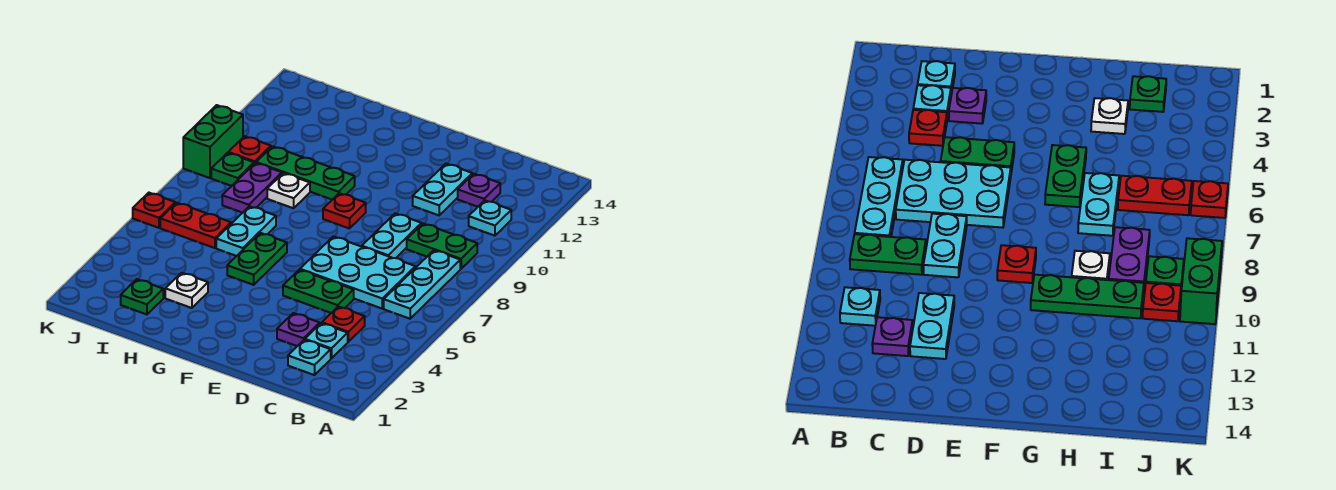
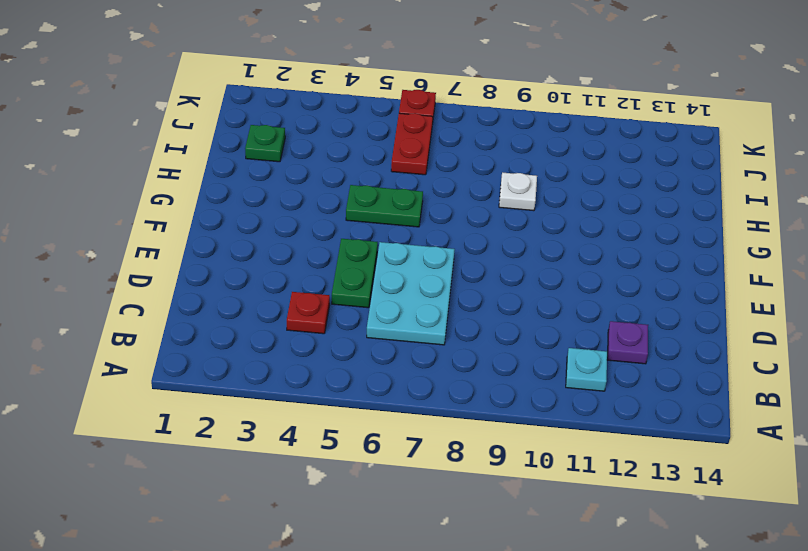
none -> cyan plate B6:B8 level 1
none -> green plate B9:C9 level 1
none -> cyan plate C2 level 1

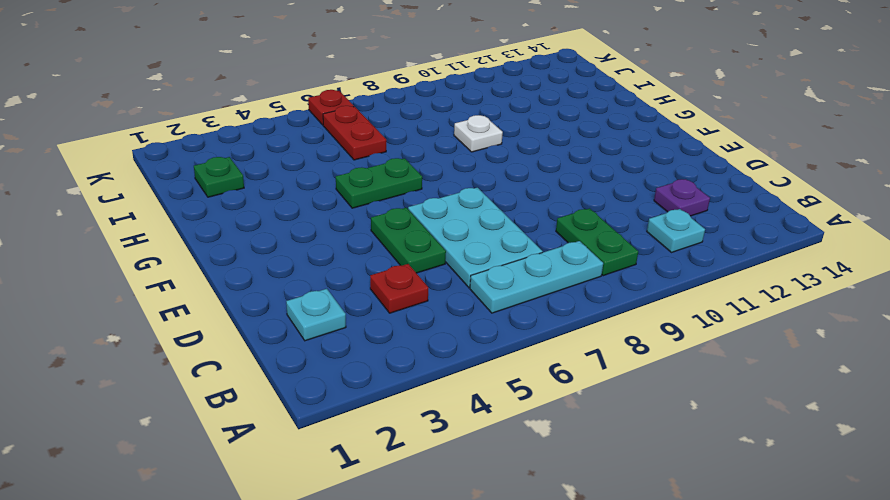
none -> cyan plate C3 level 1
none -> purple plate D3 level 1
none -> cyan plate D8:D9 level 1

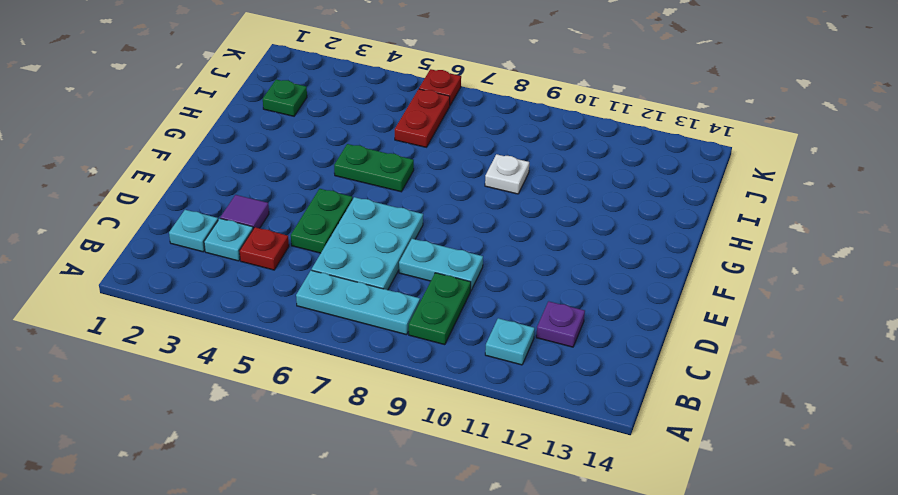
purple tile D3 level 1 -> purple plate D3 level 1
none -> cyan plate D11:D12 level 1
none -> red plate F9 level 1
none -> green plate G10:I10 level 1

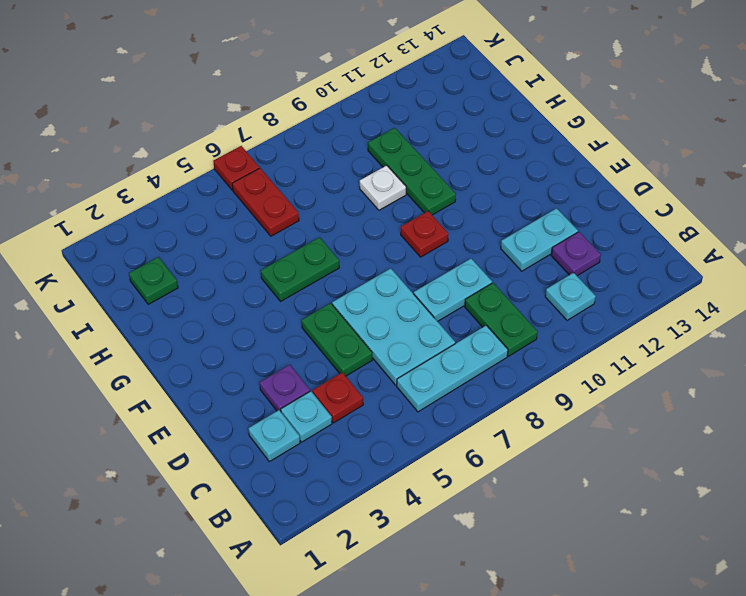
none -> white plate H3 level 1
none -> cyan plate H6:H7 level 1
none -> purple plate I8:I9 level 1

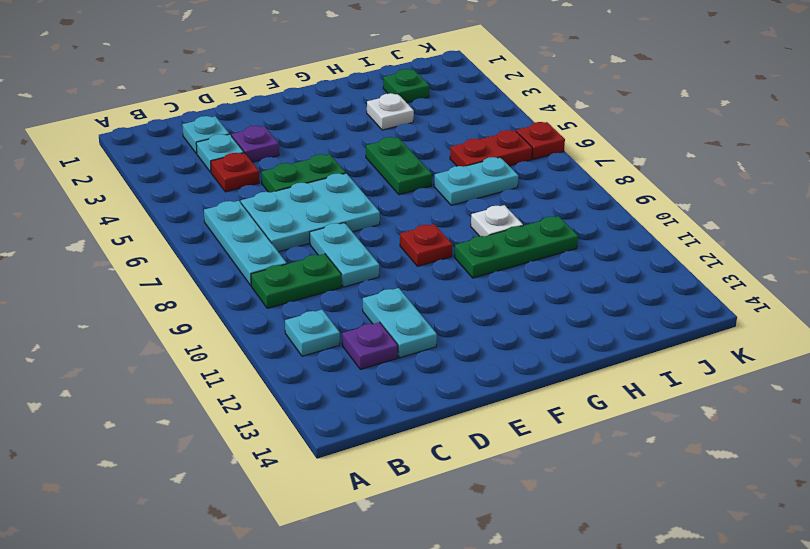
cyan plate H7:I7 level 1 -> cyan plate H6:H7 level 1
none -> purple plate I8:I9 level 1
none -> green plate J9 level 1
none -> red plate J10 level 1

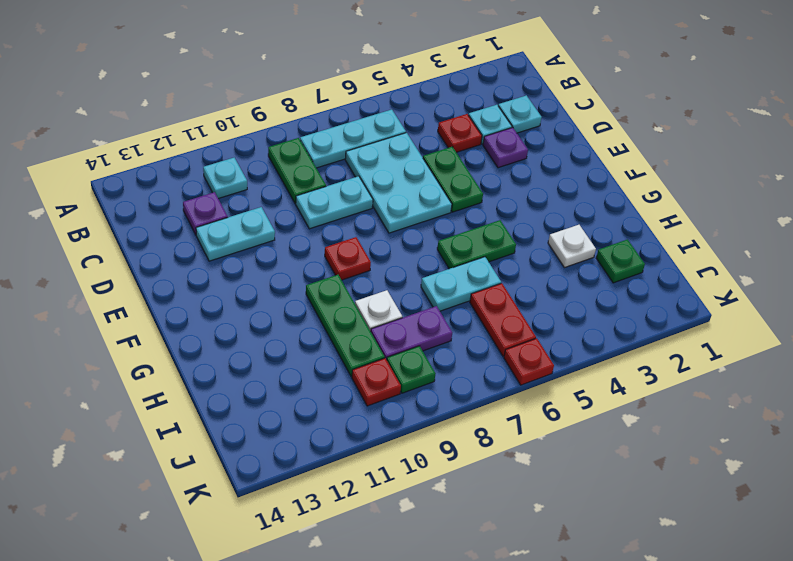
none -> green brick K9:K10 level 1

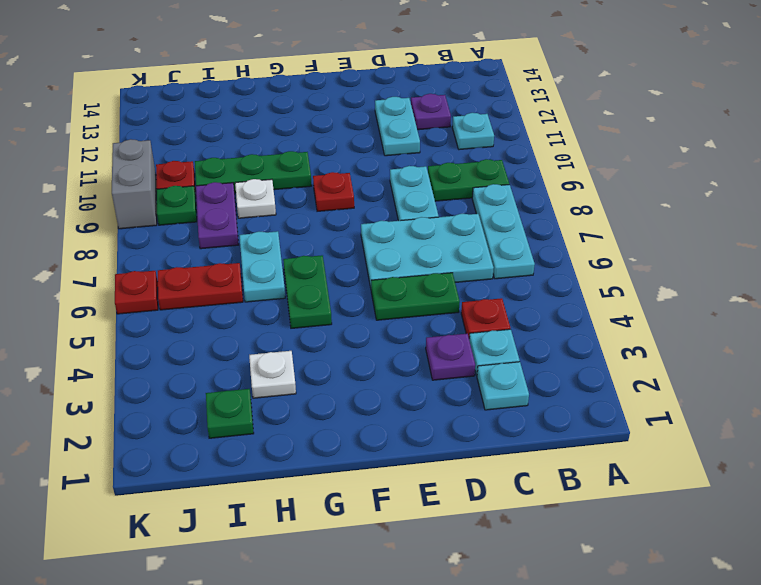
grey brick K9:K10 level 1 -> green brick K9:K10 level 1

